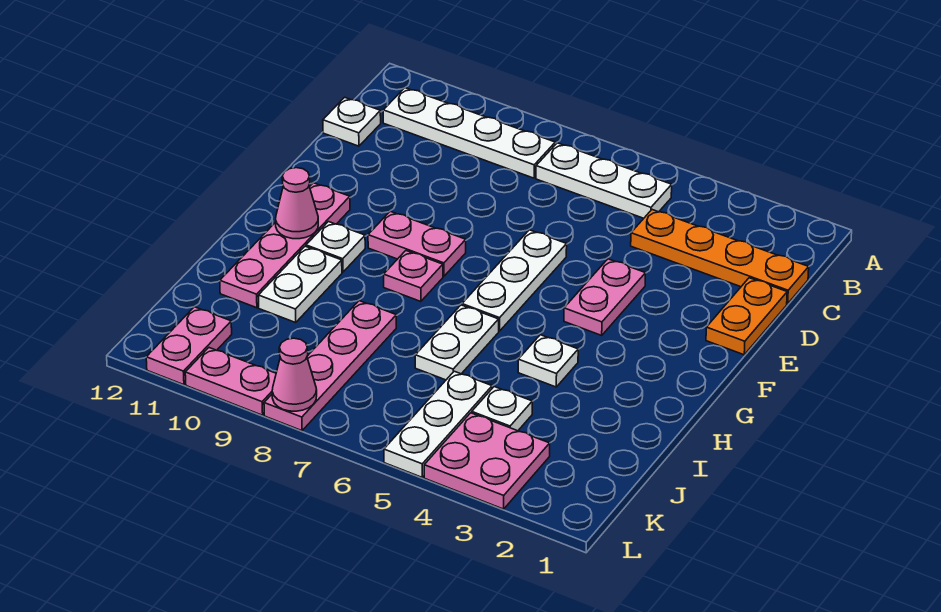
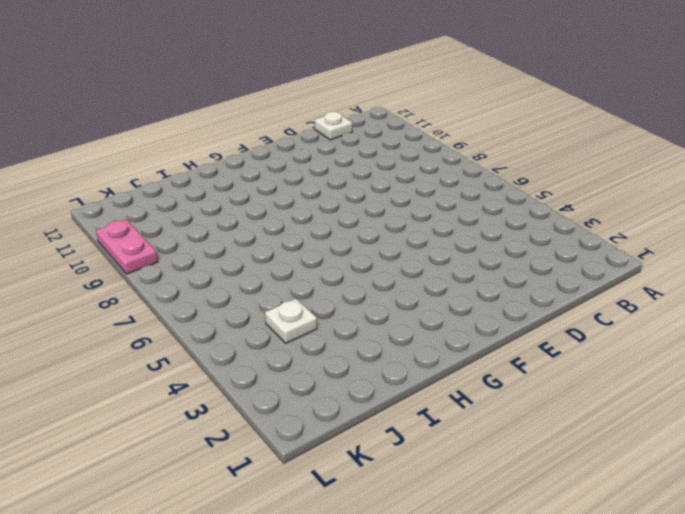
none -> white plate B5:B7 level 1
none -> white plate B8:B11 level 1
none -> orange plate C1:C4 level 1

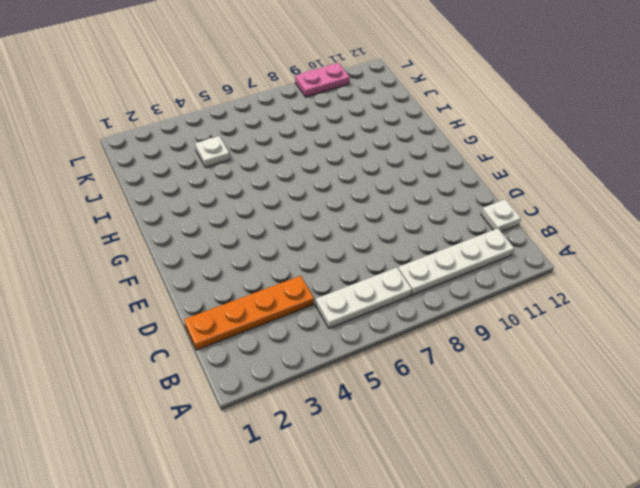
none -> orange plate D1:E1 level 1
none -> pink plate E4:F4 level 1
none -> white plate E6:G6 level 1

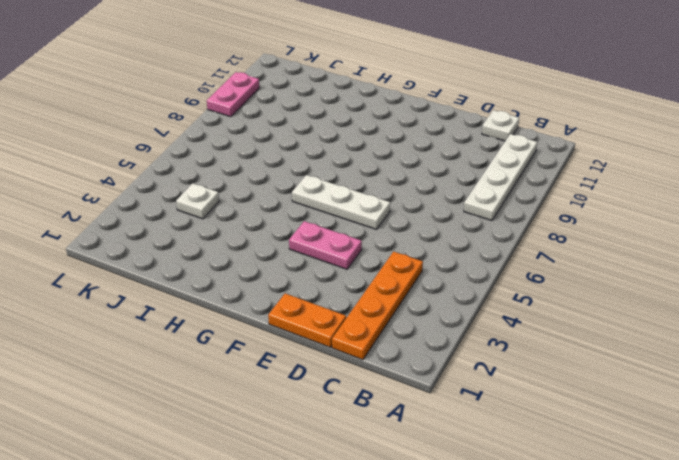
none -> white plate B5:B7 level 1
none -> pink plate F8:F9 level 1
none -> pink plate F11:I11 level 1

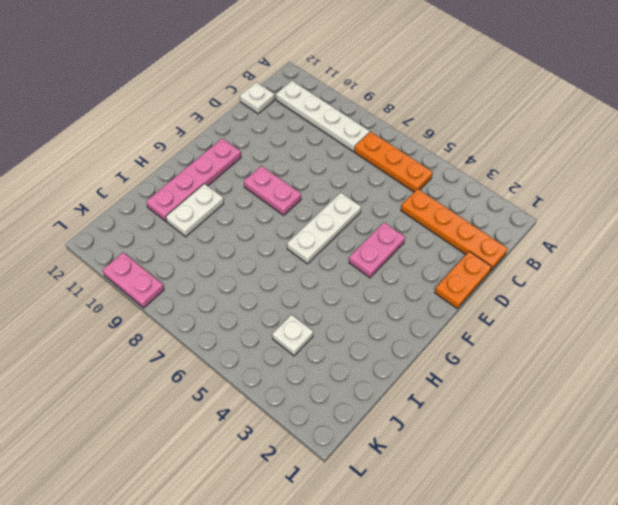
orange plate B5:B7 level 1 -> white plate B5:B7 level 1
none -> pink plate G8 level 1
none -> white plate G10 level 1
none -> white plate H4 level 1

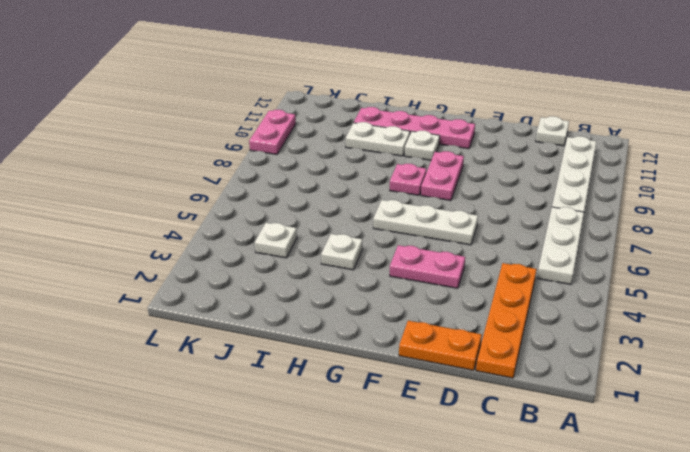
none -> white plate H6:I6 level 1
none -> pink plate I8:L8 level 1
none -> white plate J5:L5 level 1

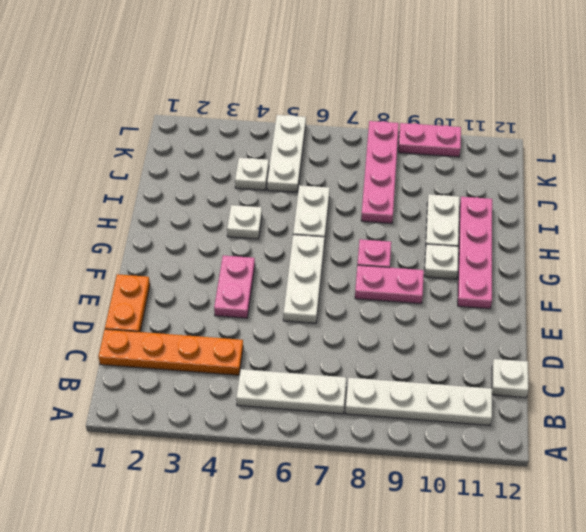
none -> pink plate K3:L4 level 1
none -> pink plate K11:L11 level 1
none -> pink cone G11 level 2

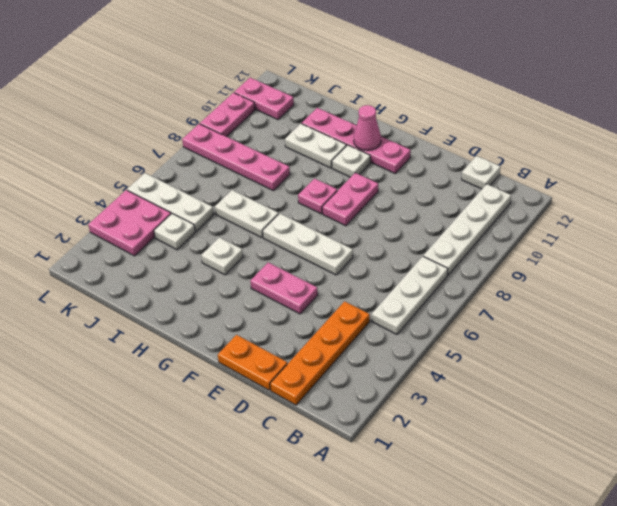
none -> pink cone L8 level 2

